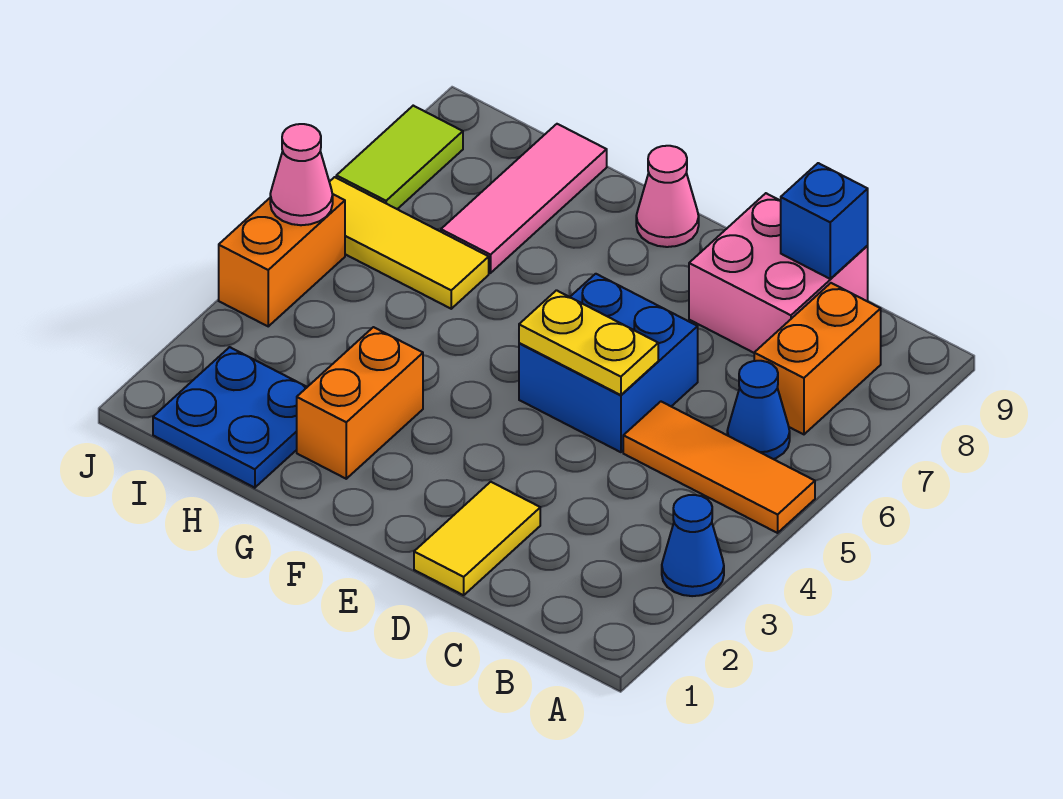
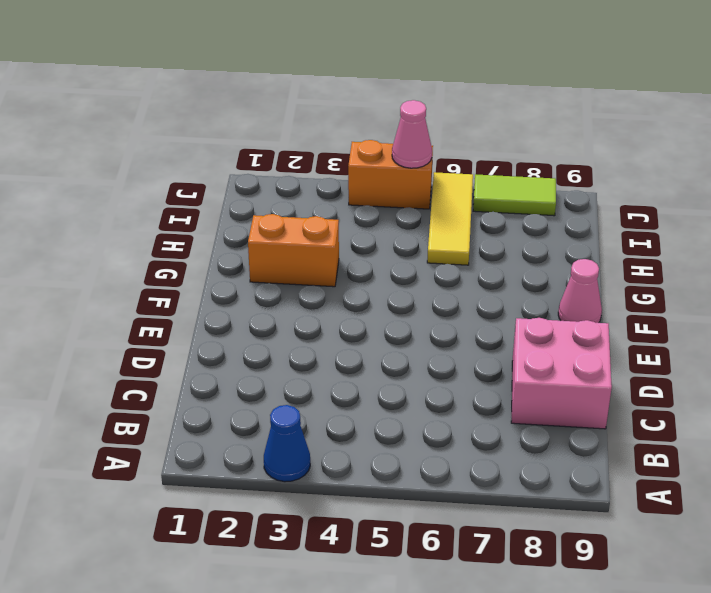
none -> orange tile A5:C5 level 1
none -> blue cone B6 level 1
none -> orange brick B7:B8 level 1

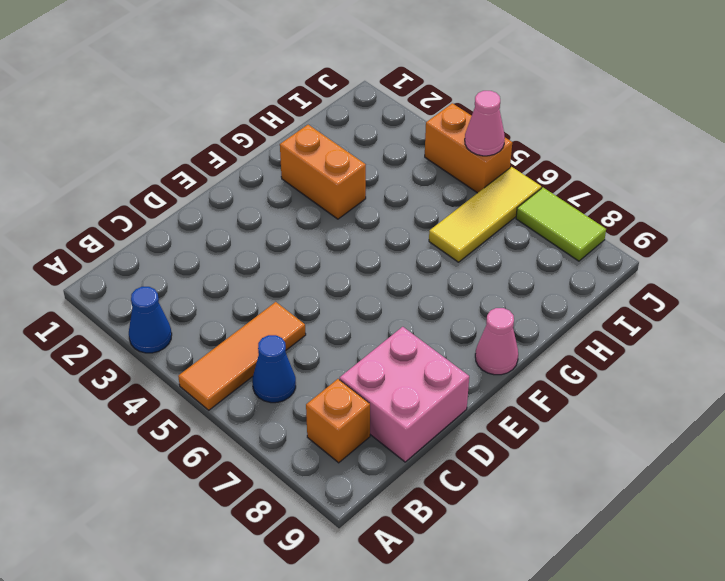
orange brick B8 level 1 -> orange brick B7:B8 level 1
none -> yellow tile D1:D2 level 1
none -> blue brick D5:E6 level 1
none -> blue plate H1:I2 level 1

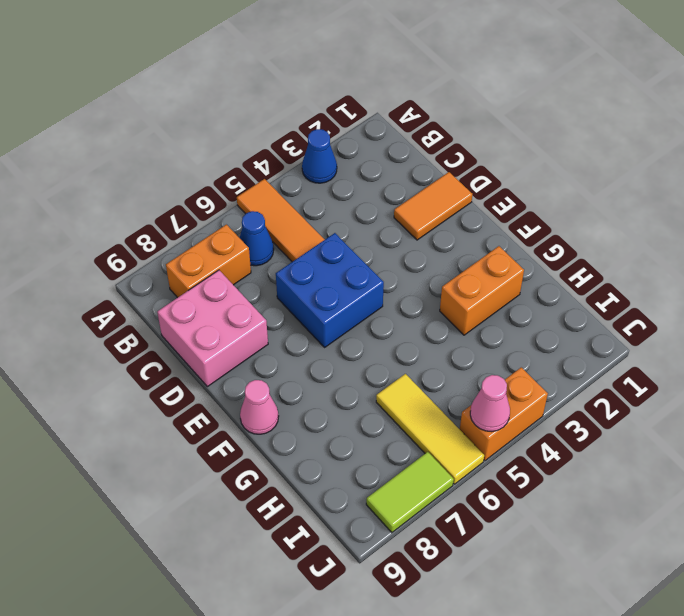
orange tile D1:D2 level 1 -> yellow tile D1:D2 level 1
none -> blue plate H1:I2 level 1
none -> pink tile H7:H9 level 1
none -> blue brick C9 level 2

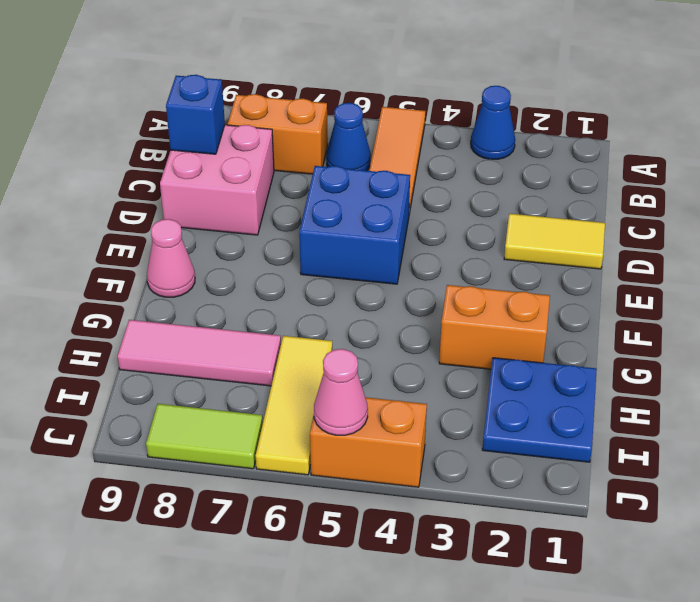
none -> yellow plate D5:E5 level 2

